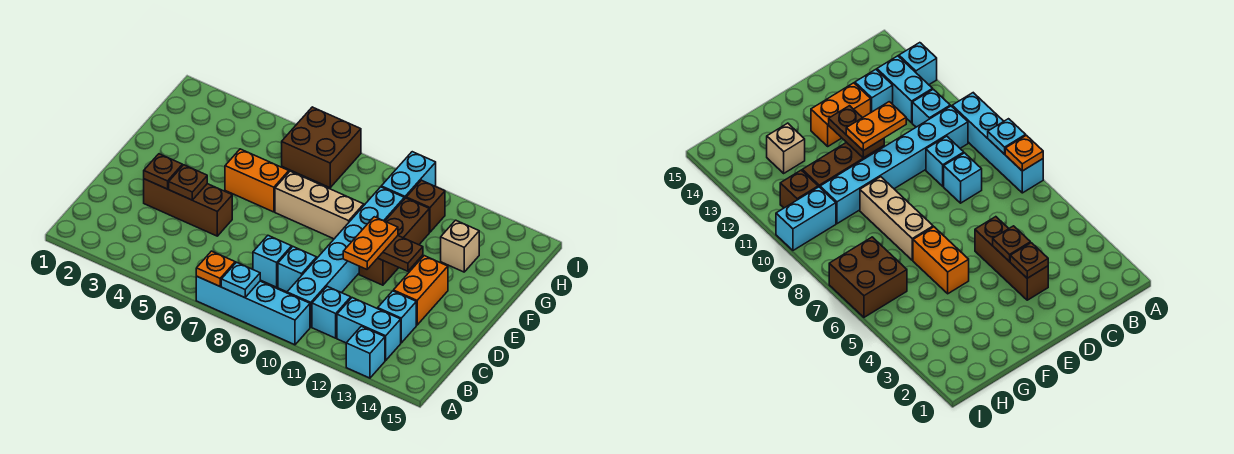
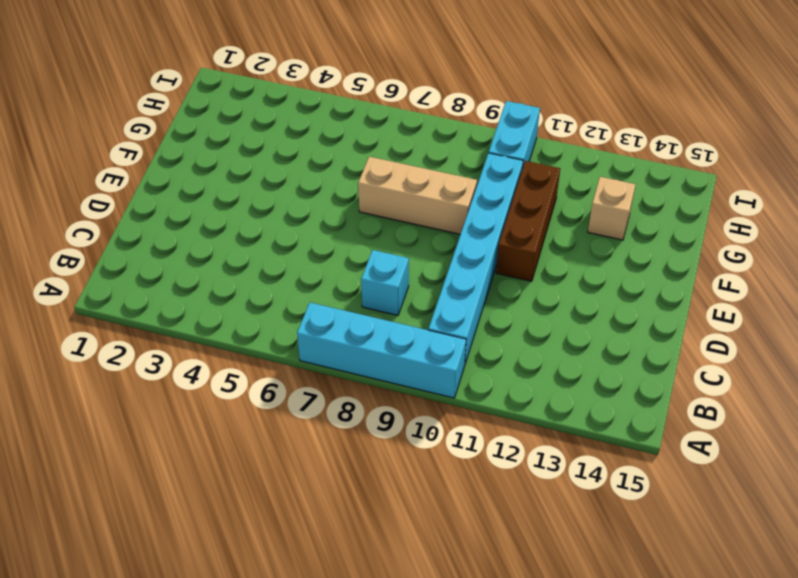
none -> cyan brick A13 level 1
none -> cyan brick B11 level 1
none -> cyan brick B12:B13 level 1

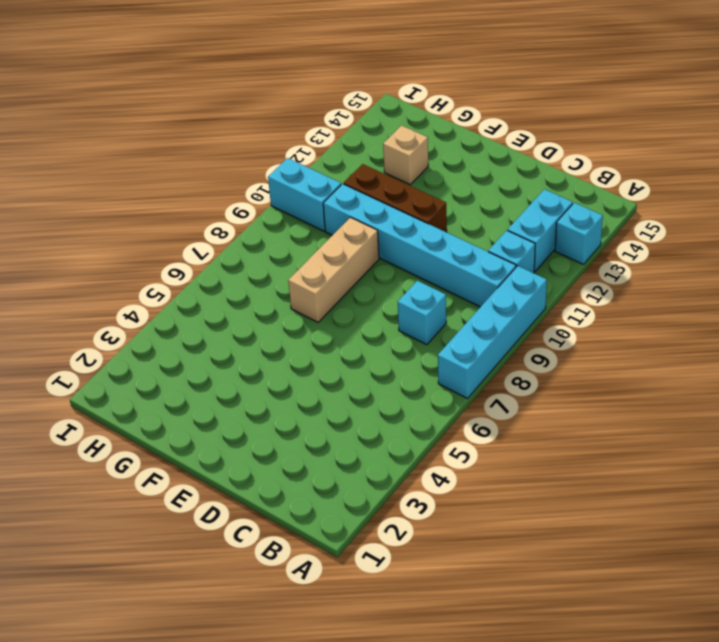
none -> cyan brick C9 level 1
none -> cyan brick C13 level 1
none -> brown brick D3:D5 level 1

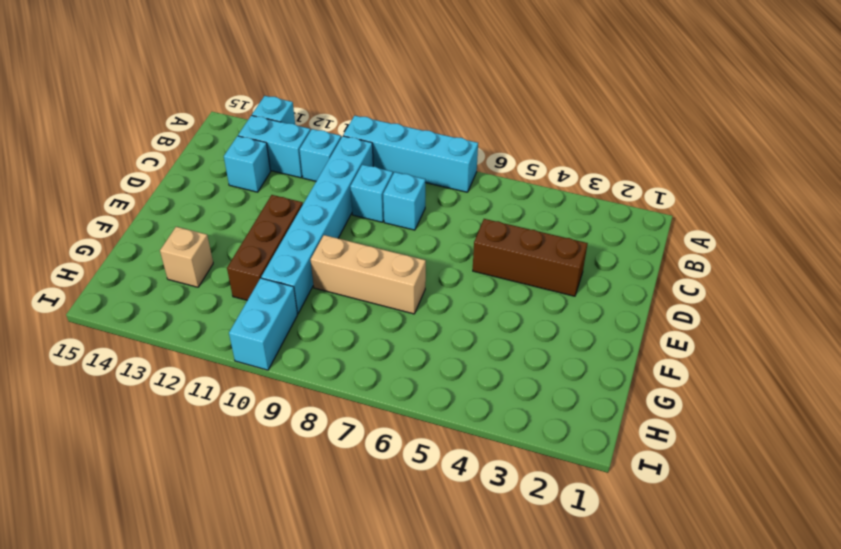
none -> orange brick D13:E13 level 1
none -> orange brick F5:F6 level 1
none -> brown brick H6:I7 level 1

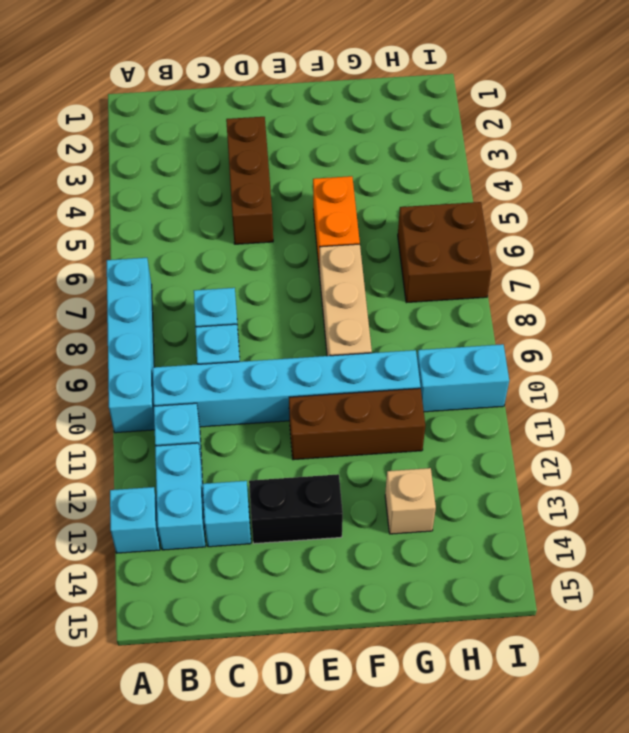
black brick D13:E13 level 1 -> orange brick D13:E13 level 1
none -> brown brick H11 level 1
none -> orange plate A7 level 2
none -> cyan plate A8 level 2

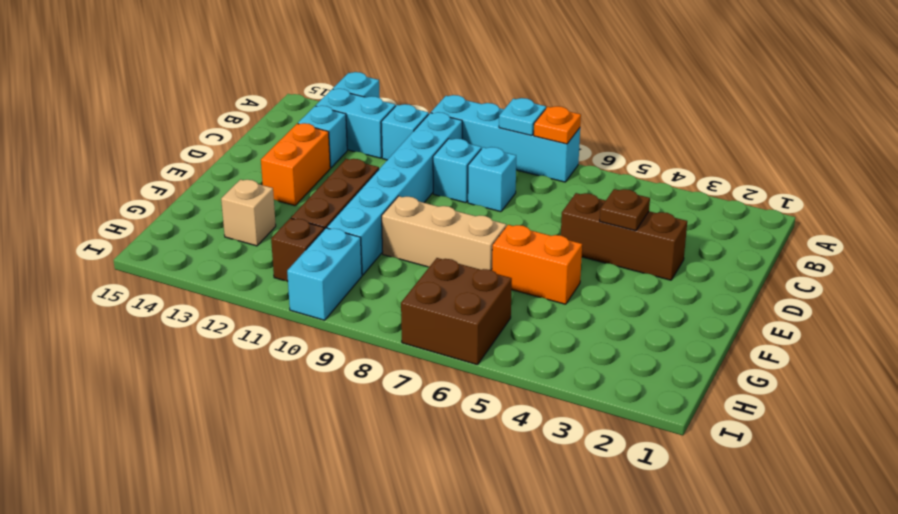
none -> brown plate D3 level 2
none -> brown plate E11:E12 level 2
none -> orange plate D11:E11 level 3

